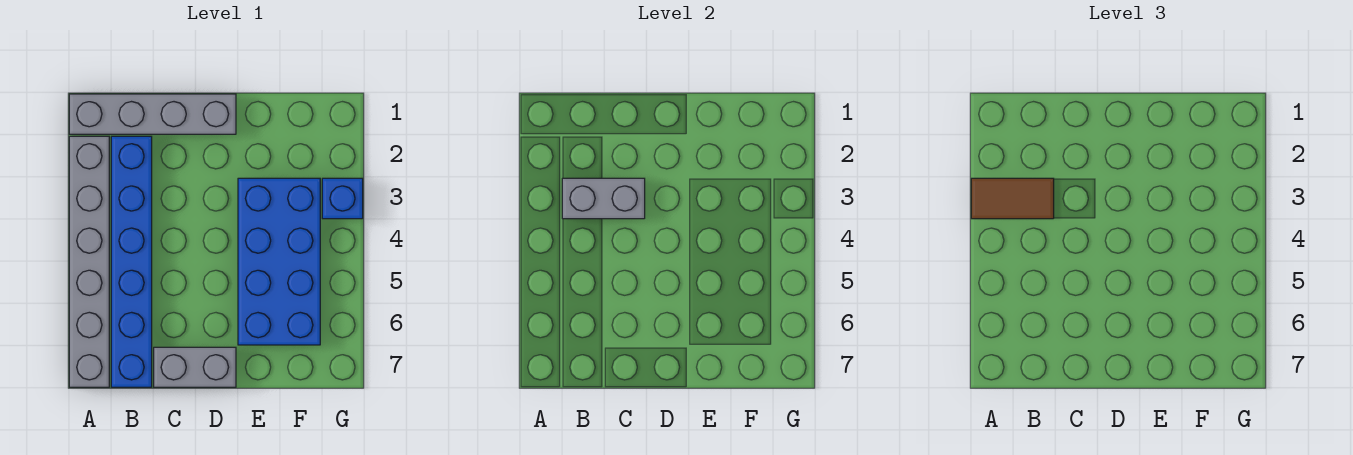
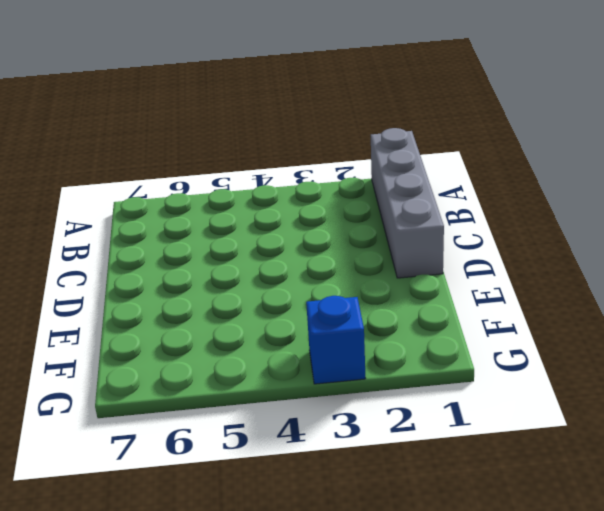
none -> grey brick A2:A7 level 1
none -> blue brick B2:B7 level 1

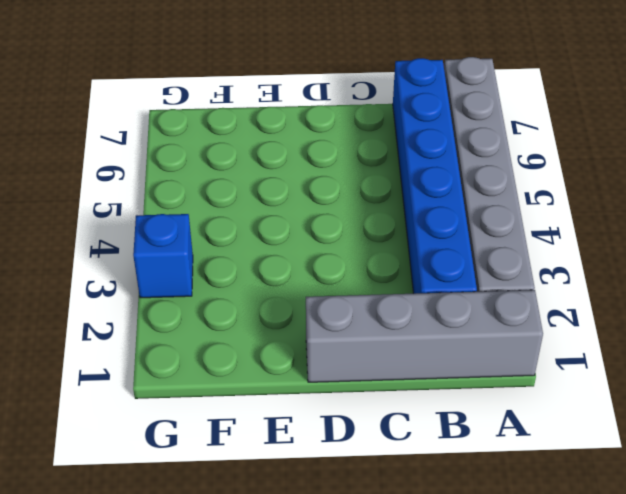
none -> grey brick C7:D7 level 1
none -> blue brick E3:F6 level 1

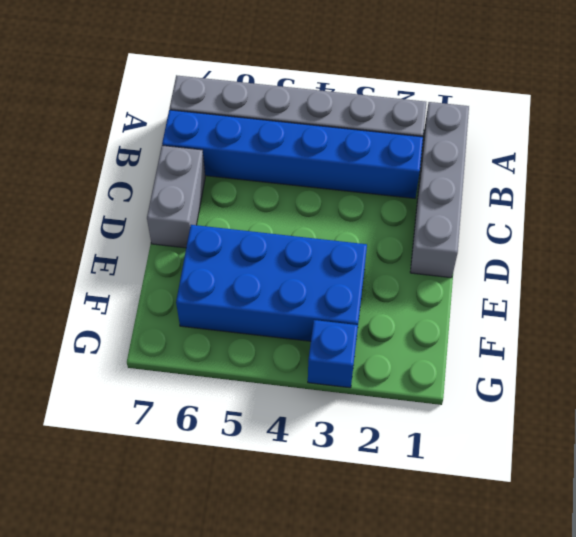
none -> grey brick B3:C3 level 2
none -> brown tile A3:B3 level 3

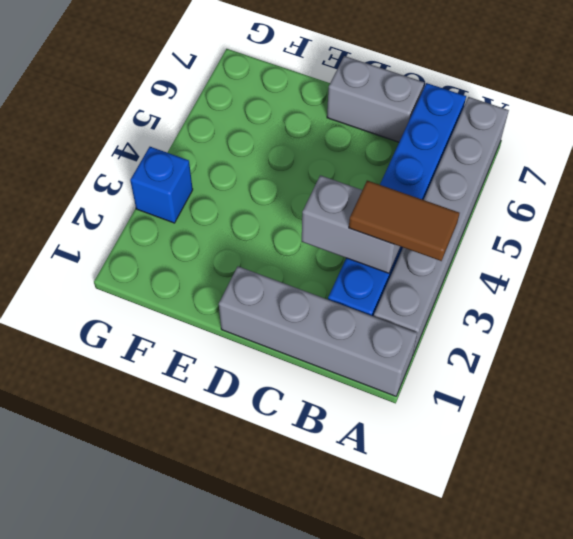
none -> blue brick E3:F6 level 1

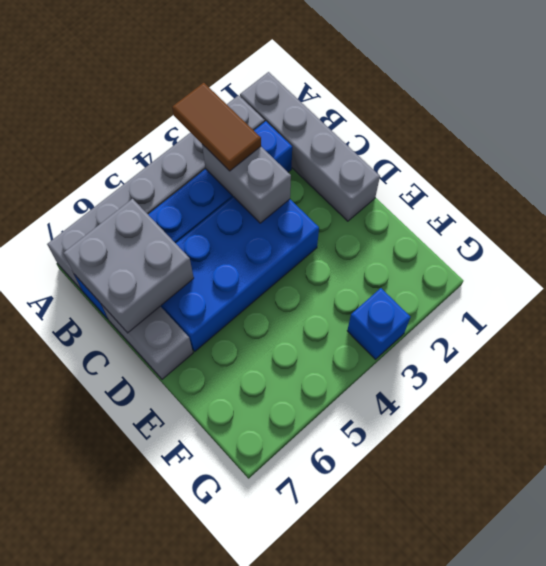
grey brick B6:C7 level 2 -> none
blue brick C3:D6 level 1 -> blue brick E3:F6 level 1

